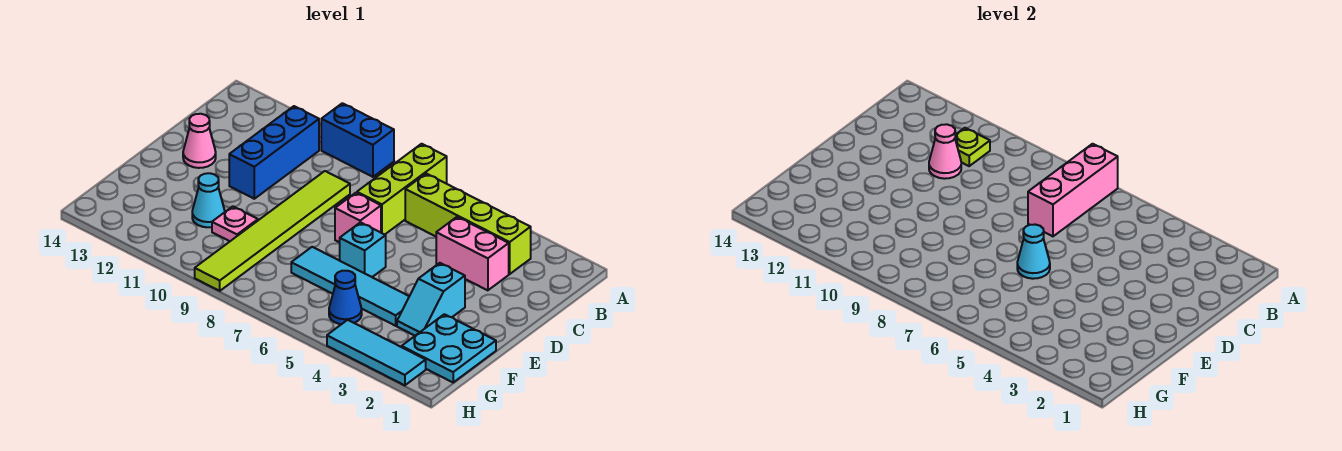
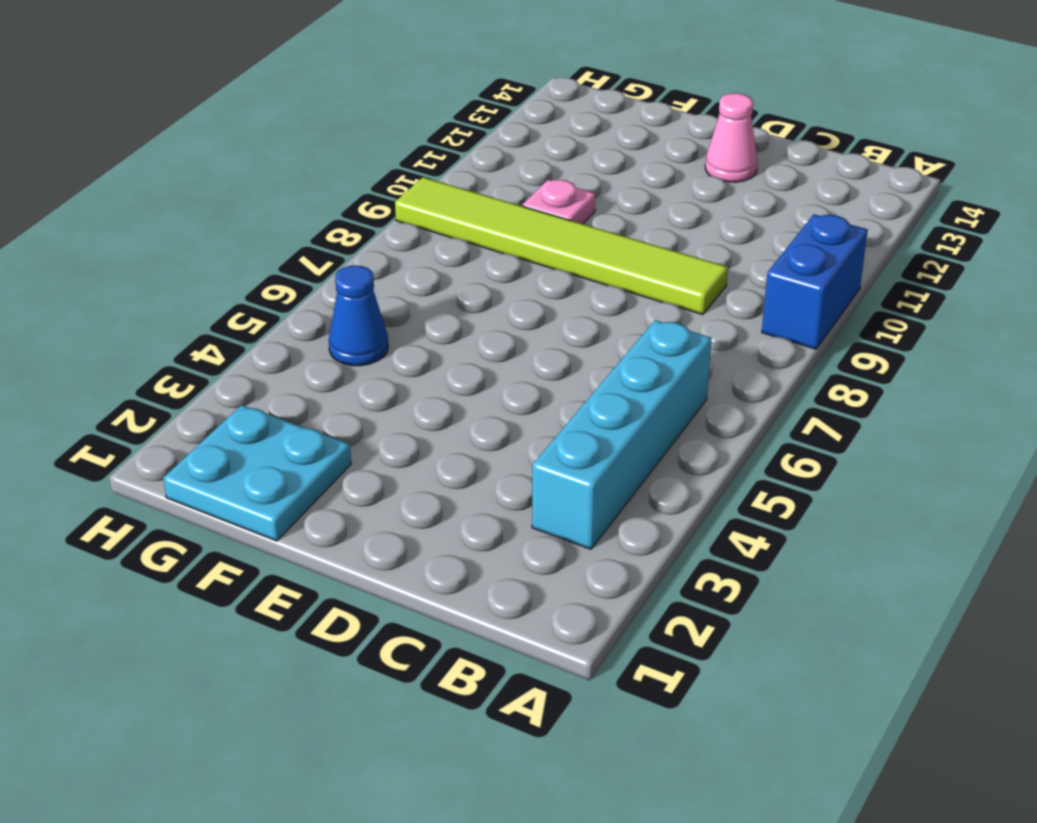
cyan brick B3:B6 level 1 -> lime brick B3:B6 level 1
none -> lime brick A7:C7 level 1
none -> blue brick B11:D11 level 1
none -> pink brick C3:C4 level 1

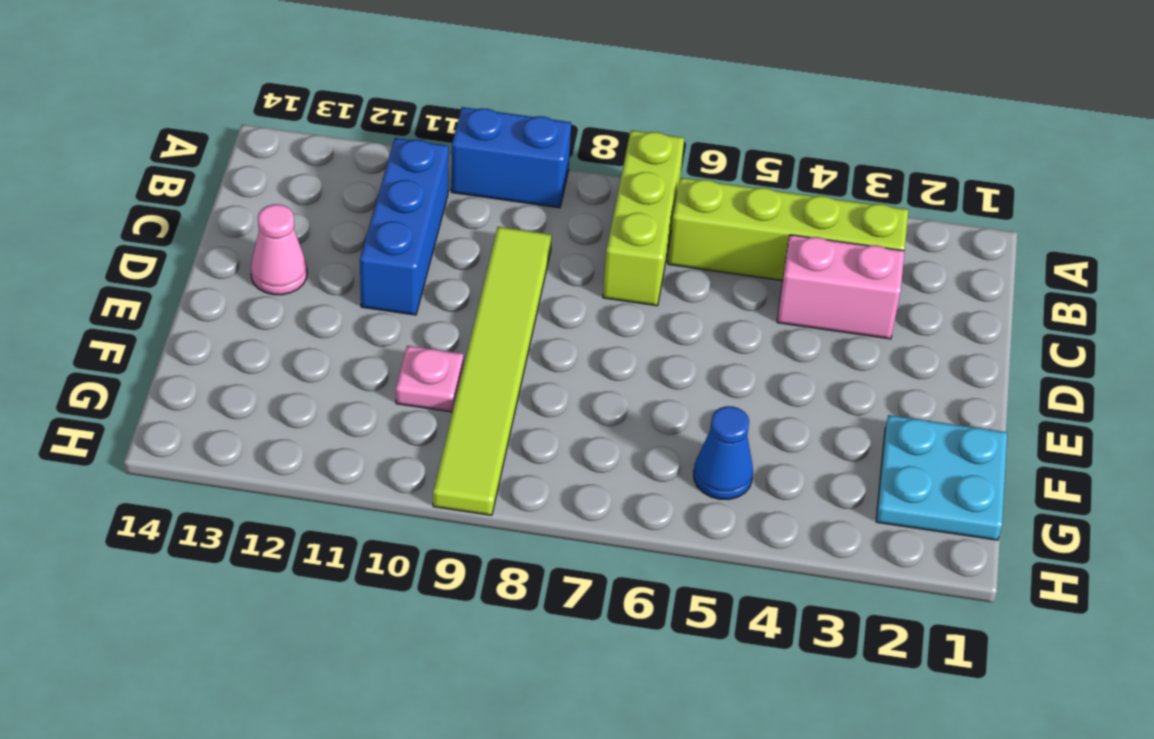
none -> pink brick D7 level 1
none -> cyan slope E3:F3 level 1 top E
none -> cyan brick E6 level 1

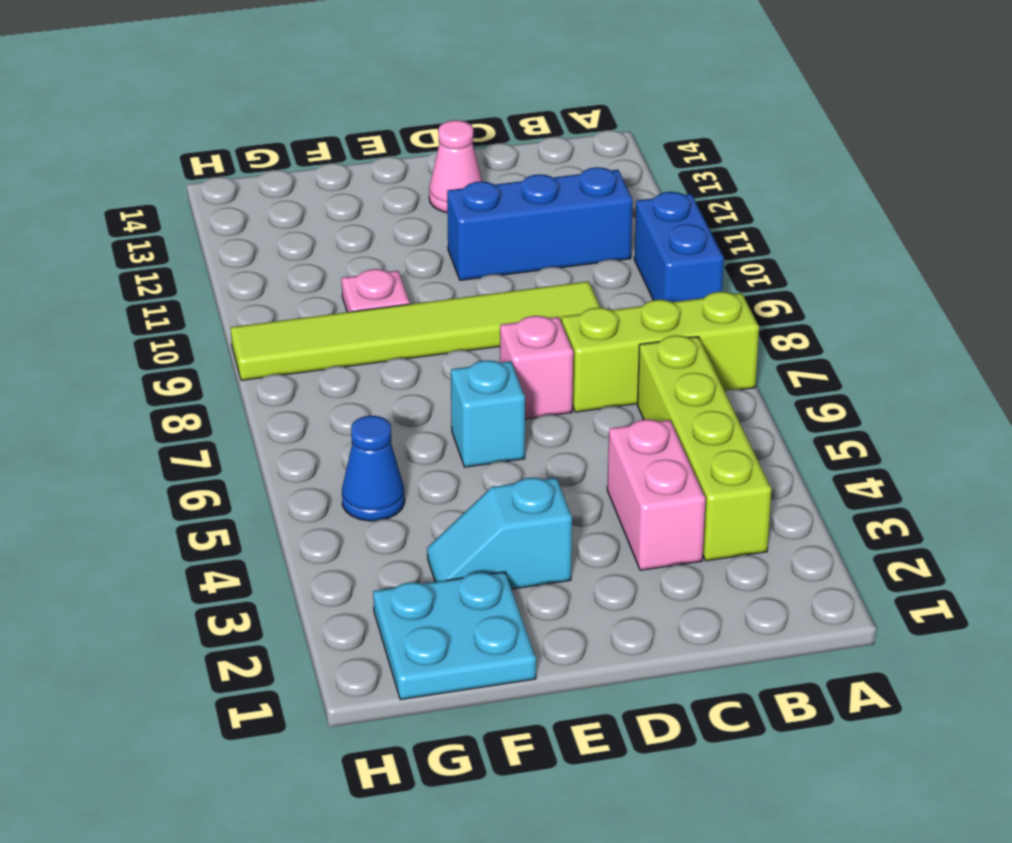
none -> cyan tile F4:F7 level 1
none -> cyan cone F11 level 1
none -> cyan tile H2:H4 level 1

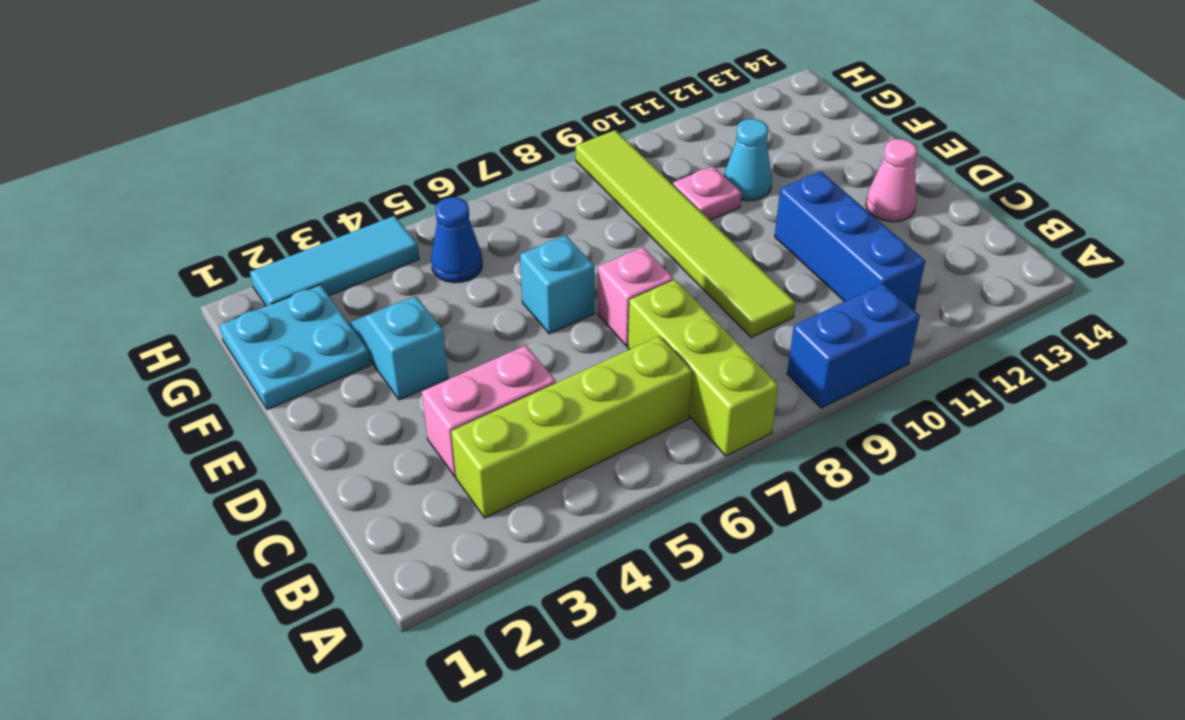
none -> cyan tile F4:F7 level 1
none -> pink brick A7:C7 level 2
none -> lime plate B11 level 2

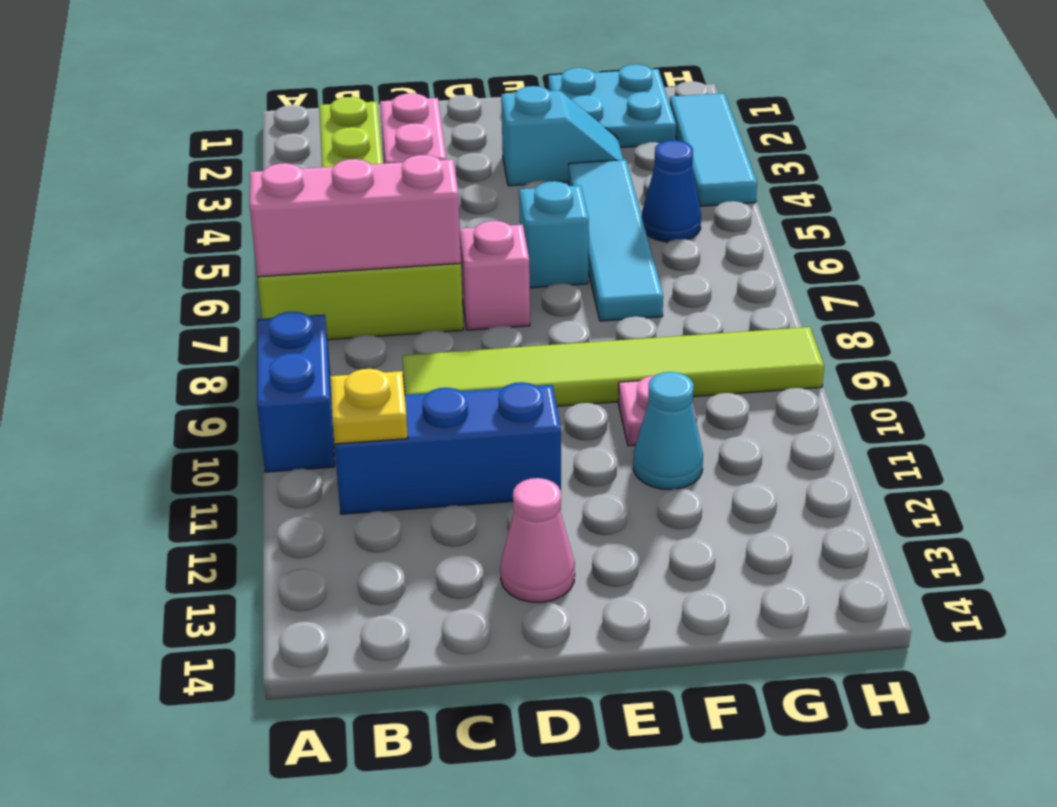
yellow plate B11 level 2 -> lime plate B11 level 2
none -> pink cone C11 level 2
none -> cyan cone E6 level 2

